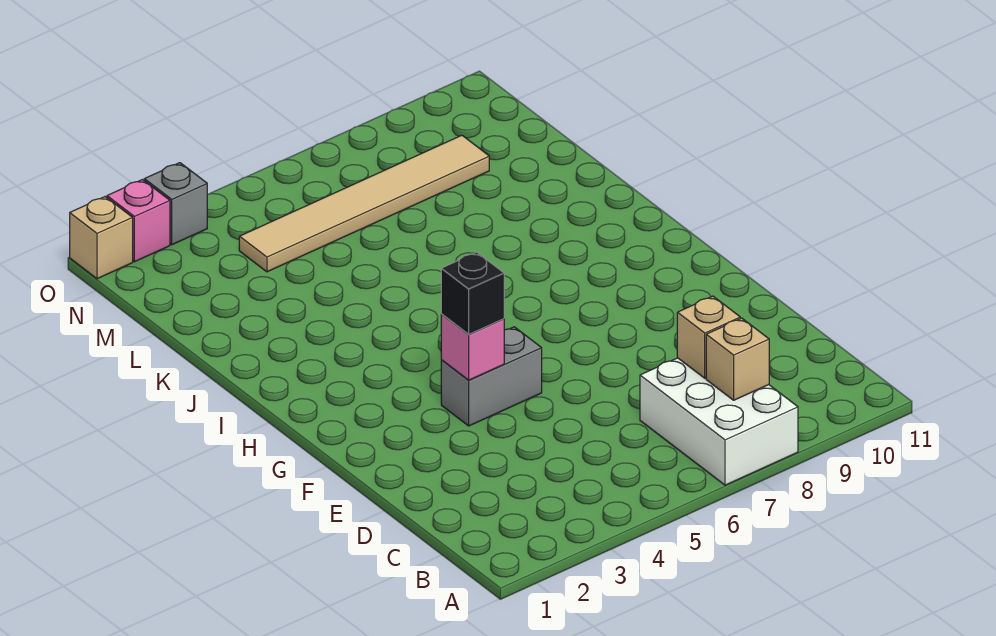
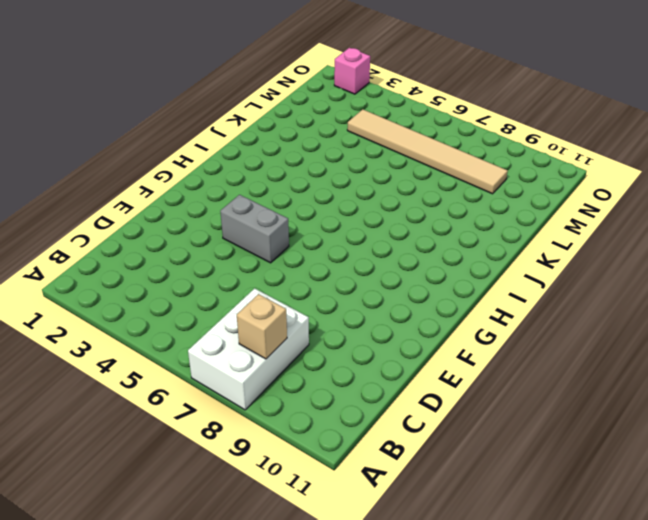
none -> tan brick O1 level 1
none -> grey brick O3 level 1

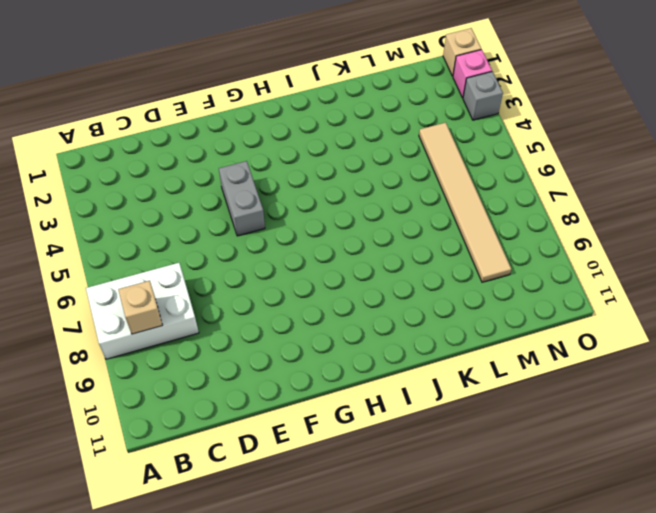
none -> tan brick C8 level 2
none -> pink brick F4 level 2

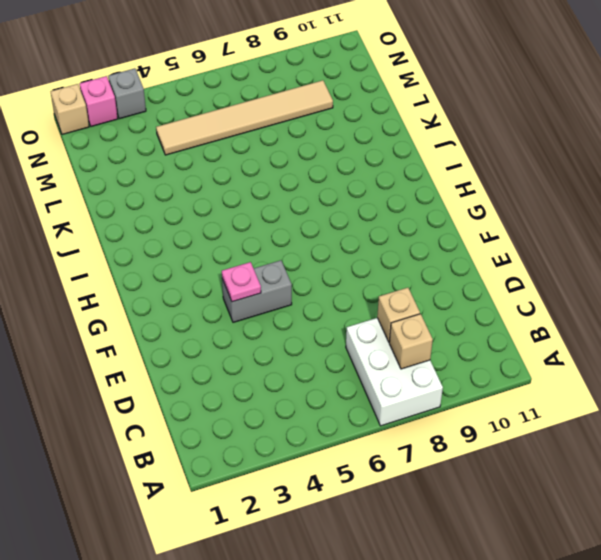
pink plate F4 level 2 -> pink brick F4 level 2
none -> black brick F4 level 3

